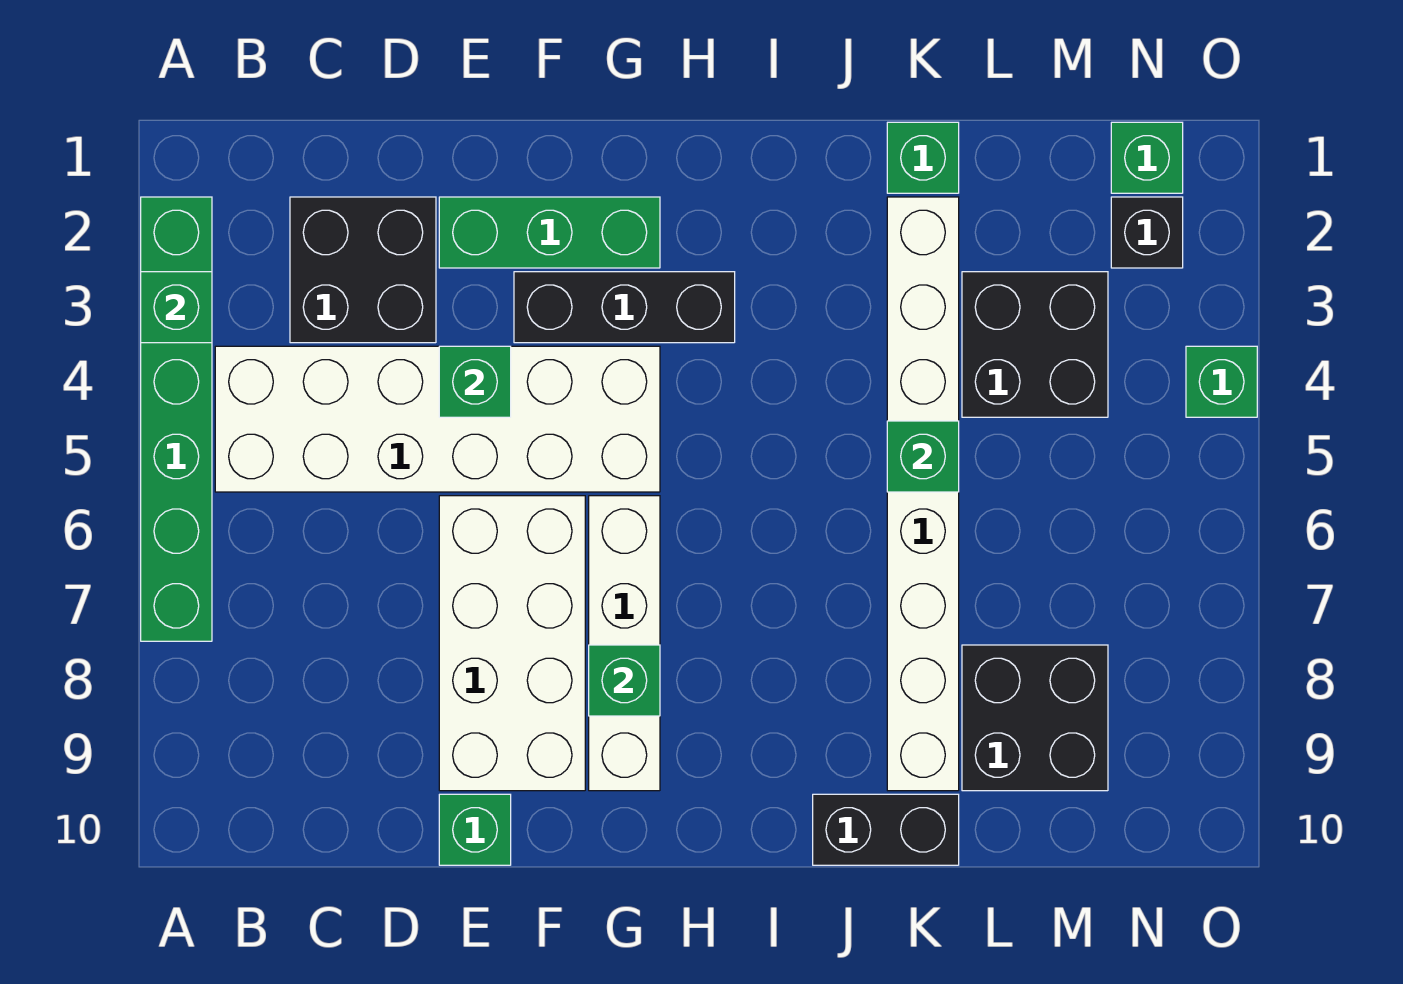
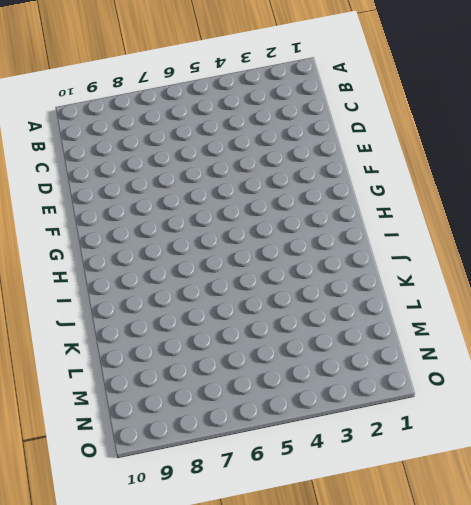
none -> green brick A2:A7 level 1
none -> white brick B4:G5 level 1
none -> black brick C2:D3 level 1

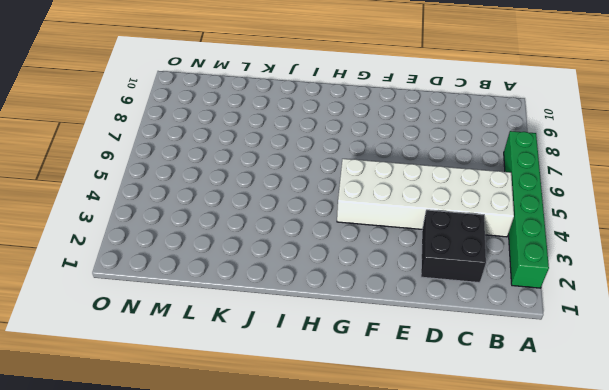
none -> green brick E2:G2 level 1
none -> white brick E6:F9 level 1
none -> green brick E10 level 1

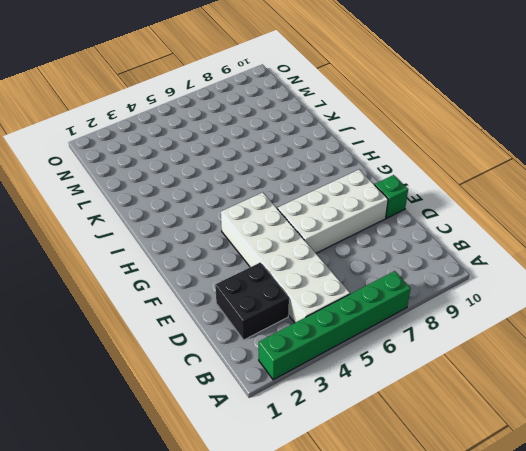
none -> green brick E2:G2 level 1
none -> black brick F3:H3 level 1
none -> white brick G6:G9 level 1

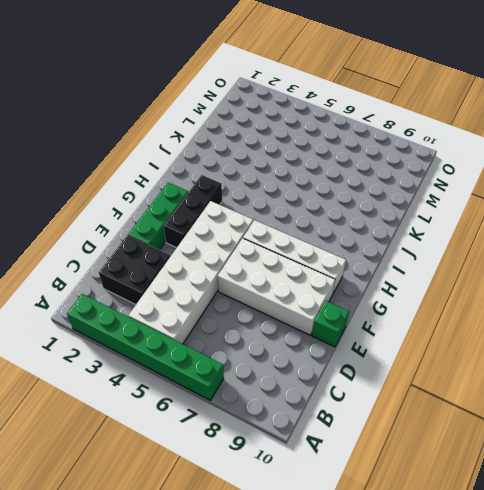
none -> black brick J10:K10 level 1
none -> green brick K1 level 1
none -> white brick K2:K9 level 1

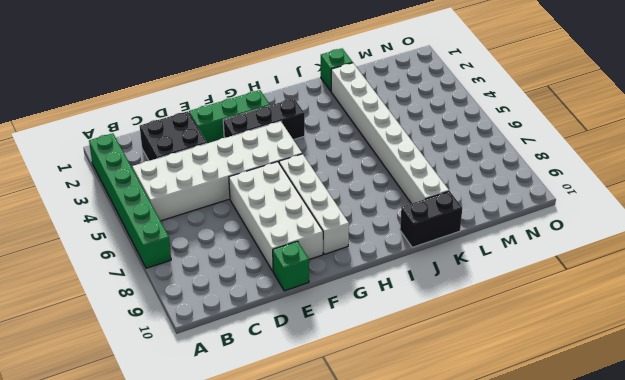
none -> black brick L3:M4 level 1
none -> black brick L8:M9 level 1
none -> green brick N1 level 1

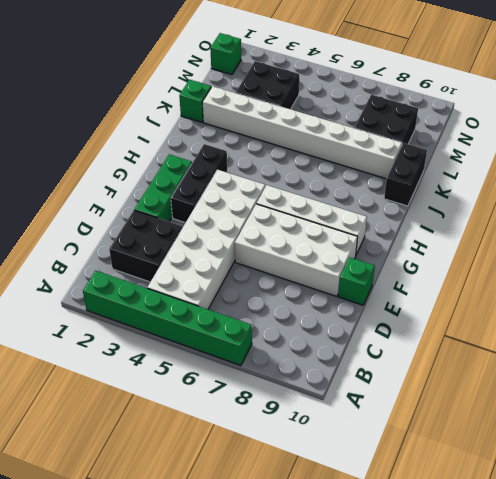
none -> black brick N2 level 1
none -> green brick O4 level 1
none -> green brick A3 level 2

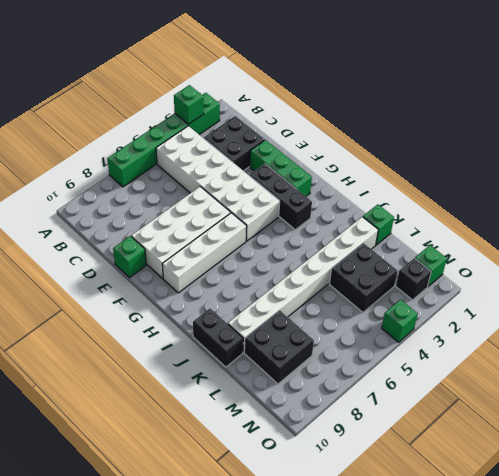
none -> green brick E4 level 2
none -> green brick G8 level 2
none -> green brick K5 level 2

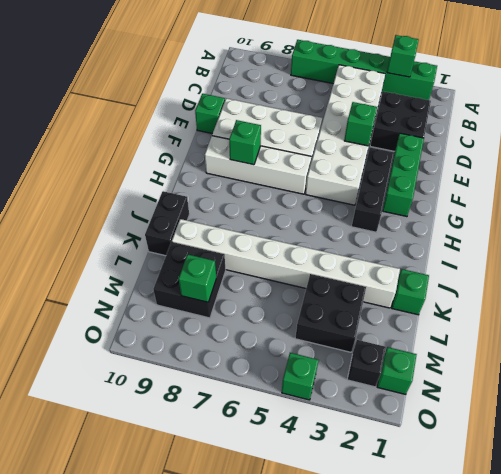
green brick M8 level 2 -> green brick K5 level 2

